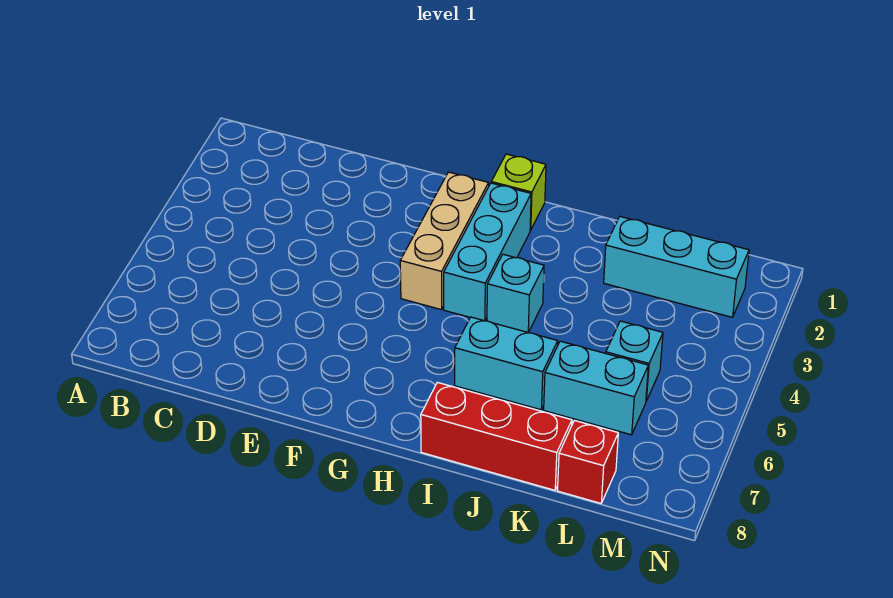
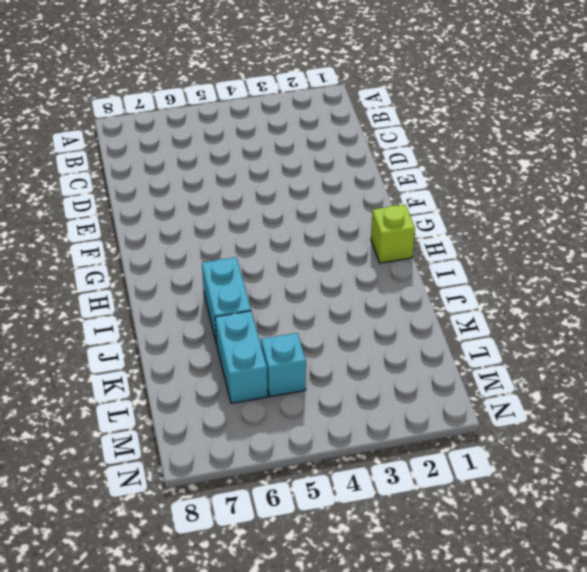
none -> tan brick G2:G4 level 1
none -> cyan brick H2:H4 level 1

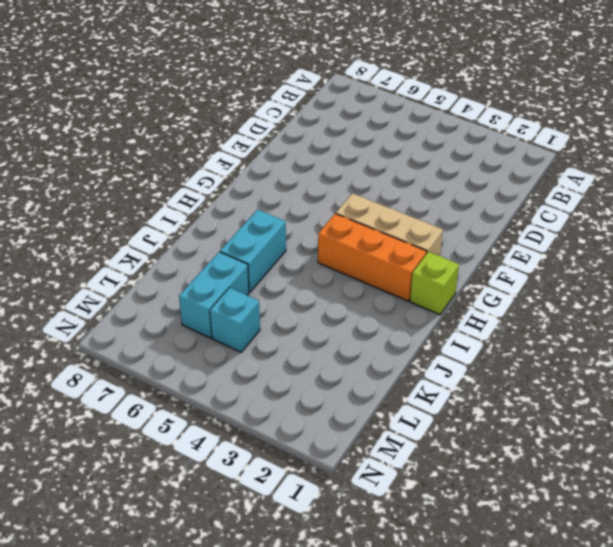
orange brick H2:H4 level 1 -> cyan brick H2:H4 level 1
none -> cyan brick I4 level 1
none -> red brick I8:K8 level 1

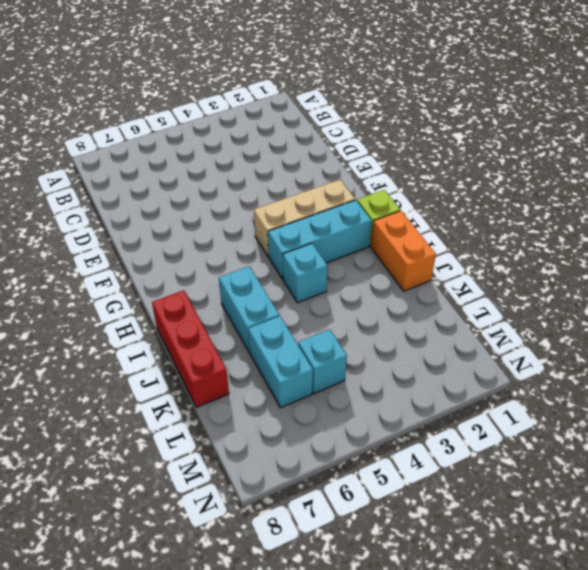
orange brick I1:J1 level 1 -> none
none -> cyan brick K2:M2 level 1
none -> red brick L8 level 1

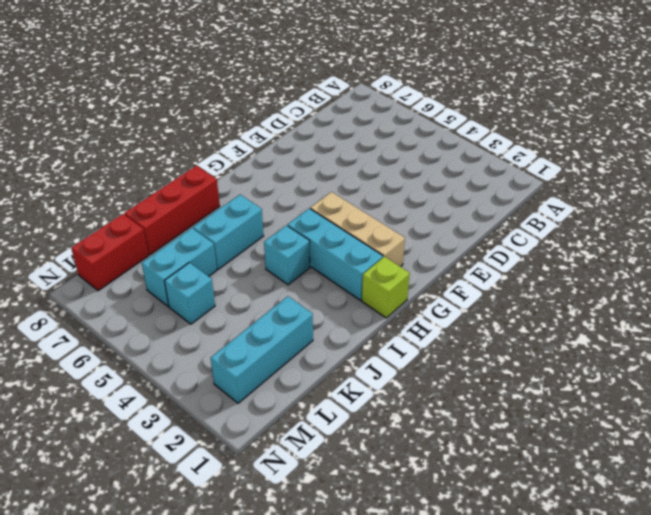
red brick L8:M8 level 1 -> red brick L8 level 1

